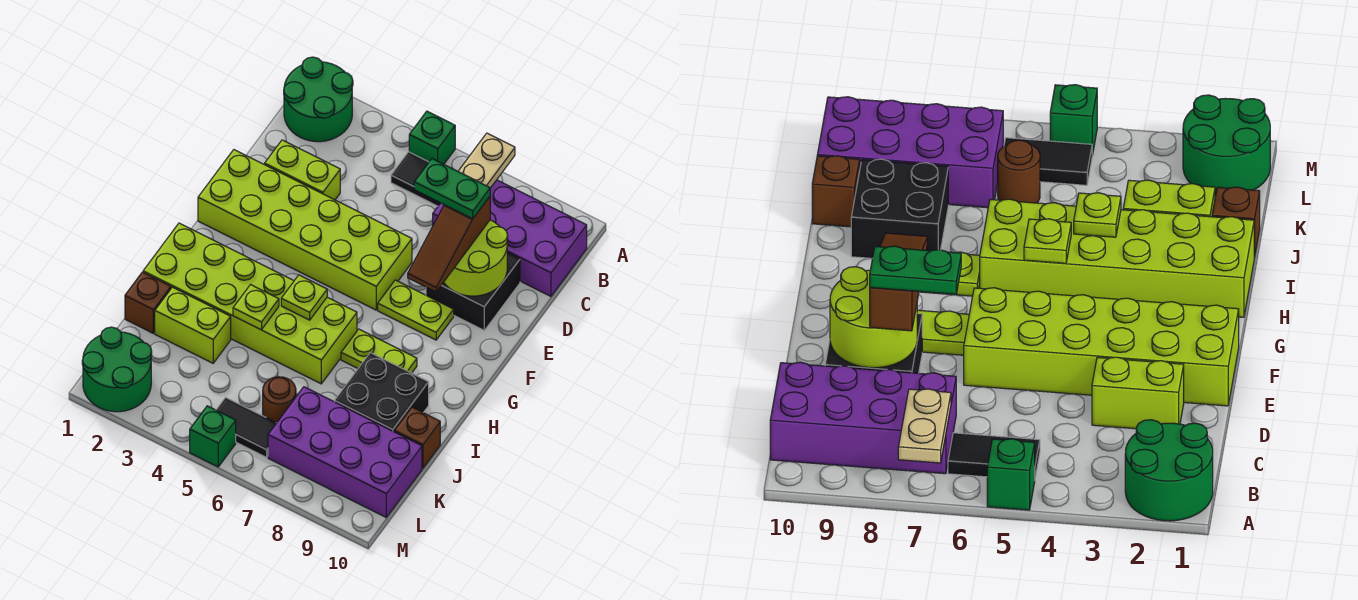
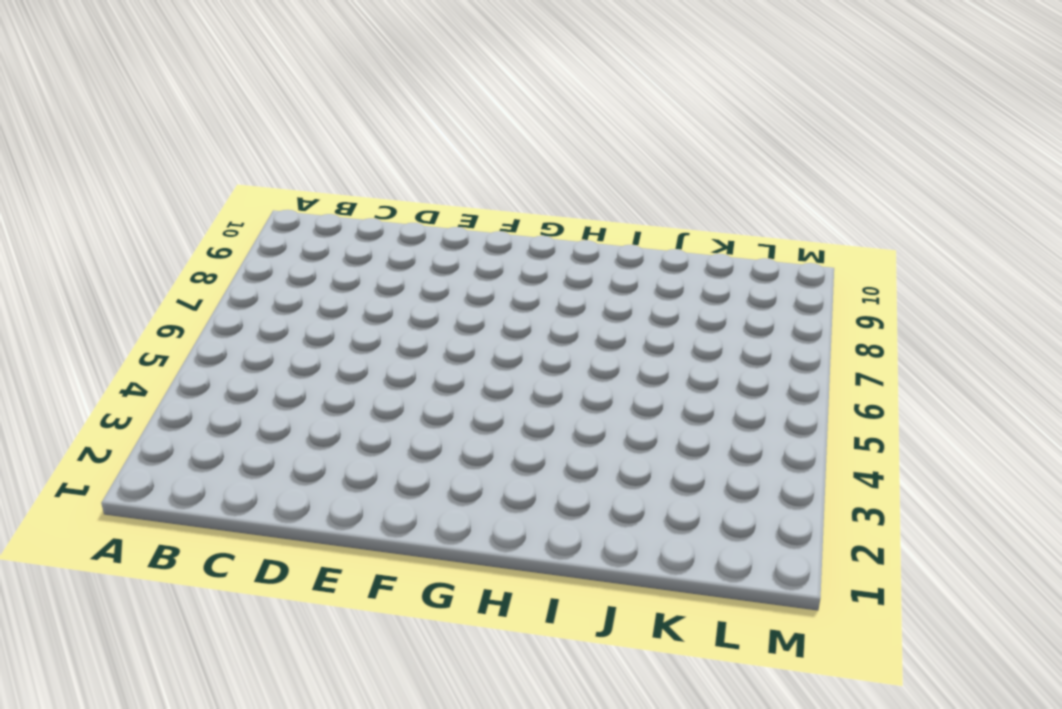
none -> green round brick A1:B2 level 1
none -> green brick A5 level 1
none -> black tile B5:B6 level 1

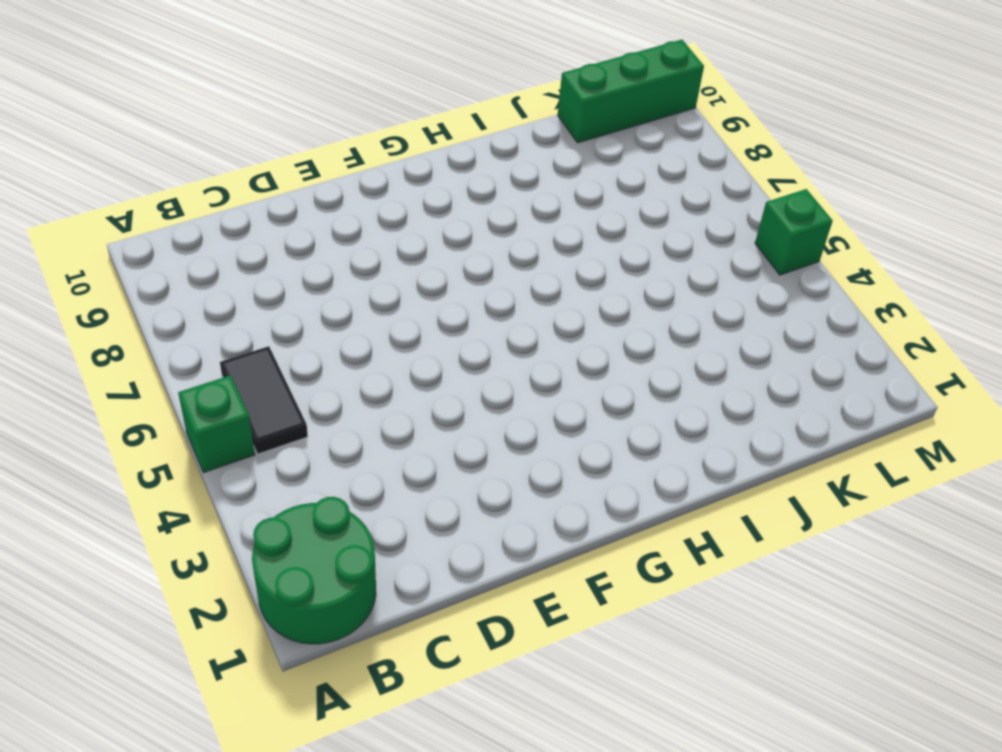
green brick K10:M10 level 1 -> purple brick K7:L10 level 1
none -> purple brick B7:C10 level 1
none -> lime brick D2:D3 level 1
none -> black brick D8:E9 level 1

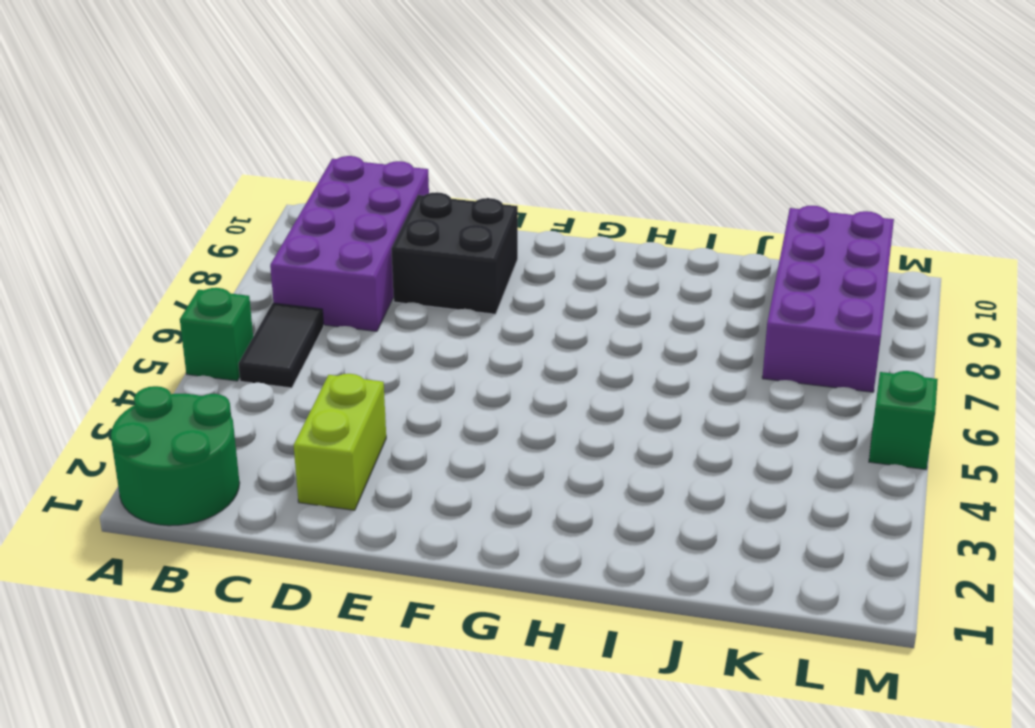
none -> lime brick E1:F6 level 1
none -> lime plate F7:F8 level 1
none -> lime brick H1:I6 level 1

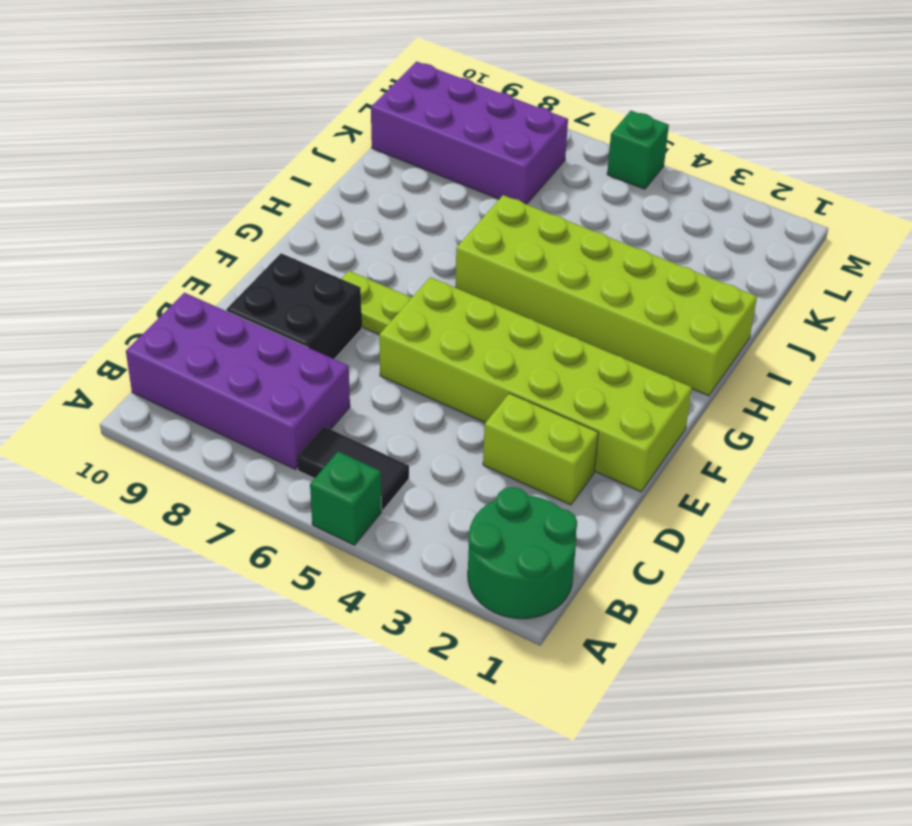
none -> lime plate H7:H8 level 1
none -> black brick I8:J9 level 1
none -> brown brick J1 level 1

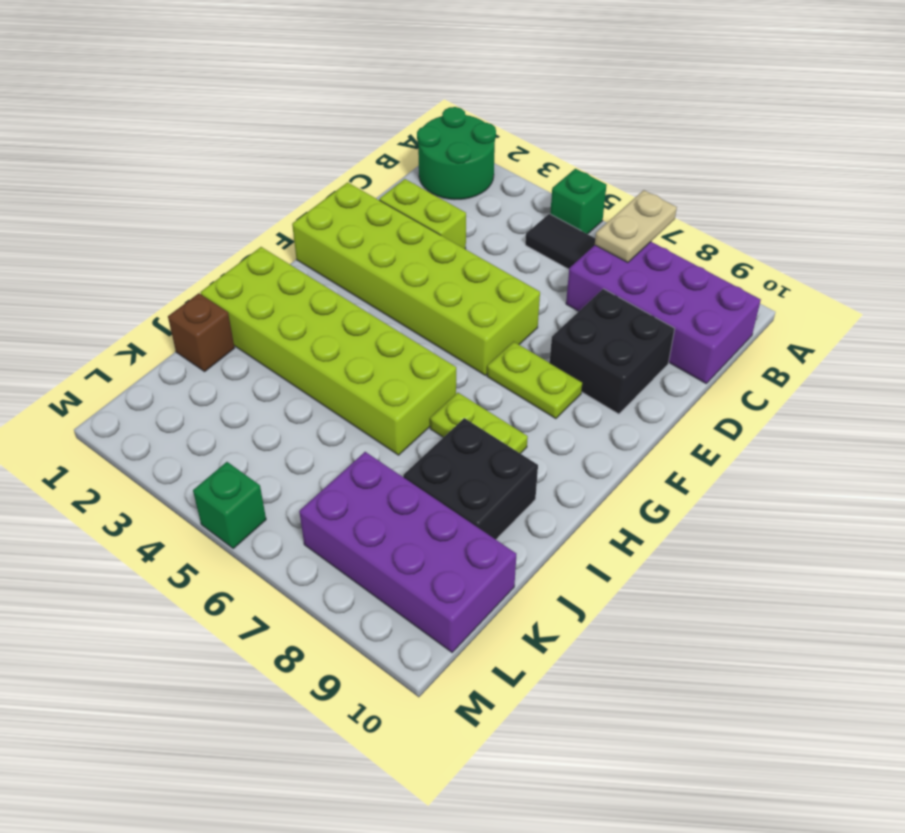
none -> lime brick J2:J3 level 1
none -> brown brick J10 level 1
none -> brown round brick K6 level 1

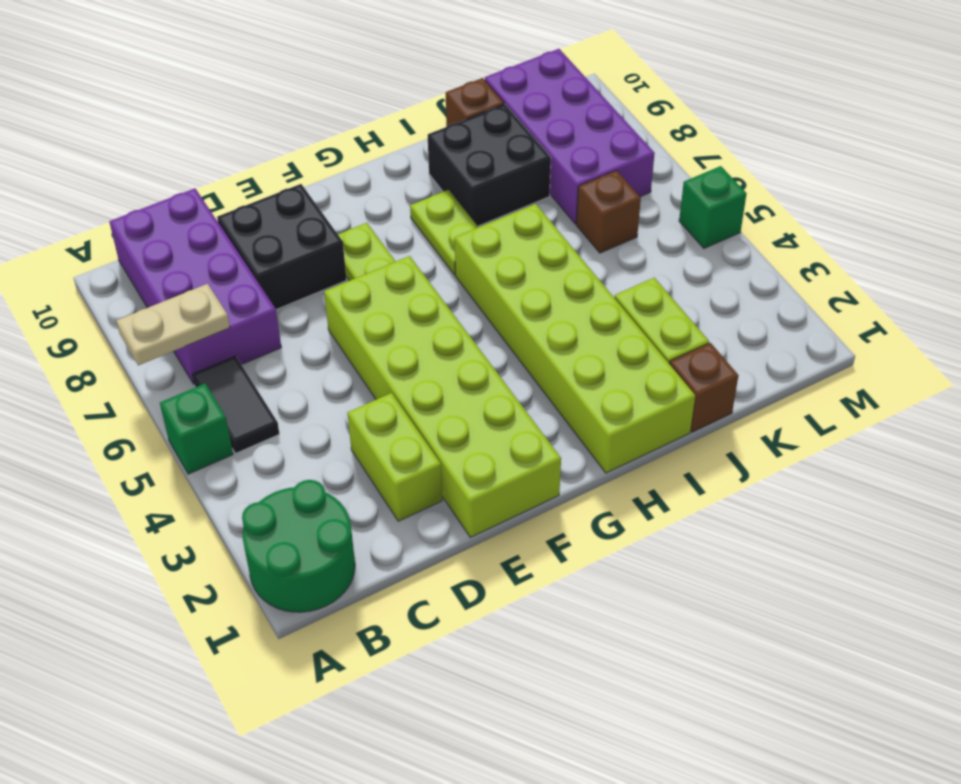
brown brick K6 level 1 -> brown round brick K6 level 1
none -> green round brick L1:M2 level 1
none -> black tile L5:L6 level 1
none -> lime round brick D8:E9 level 2

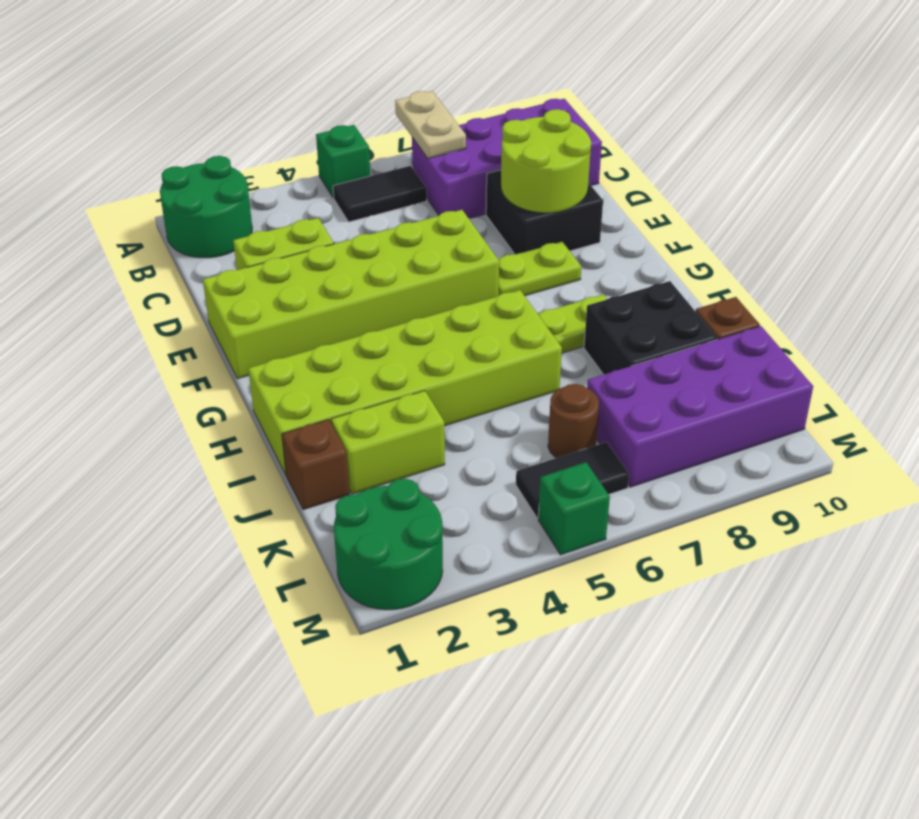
none -> lime plate H5 level 2
none -> lime plate I4 level 2
none -> brown slope D8:F8 level 3 top D

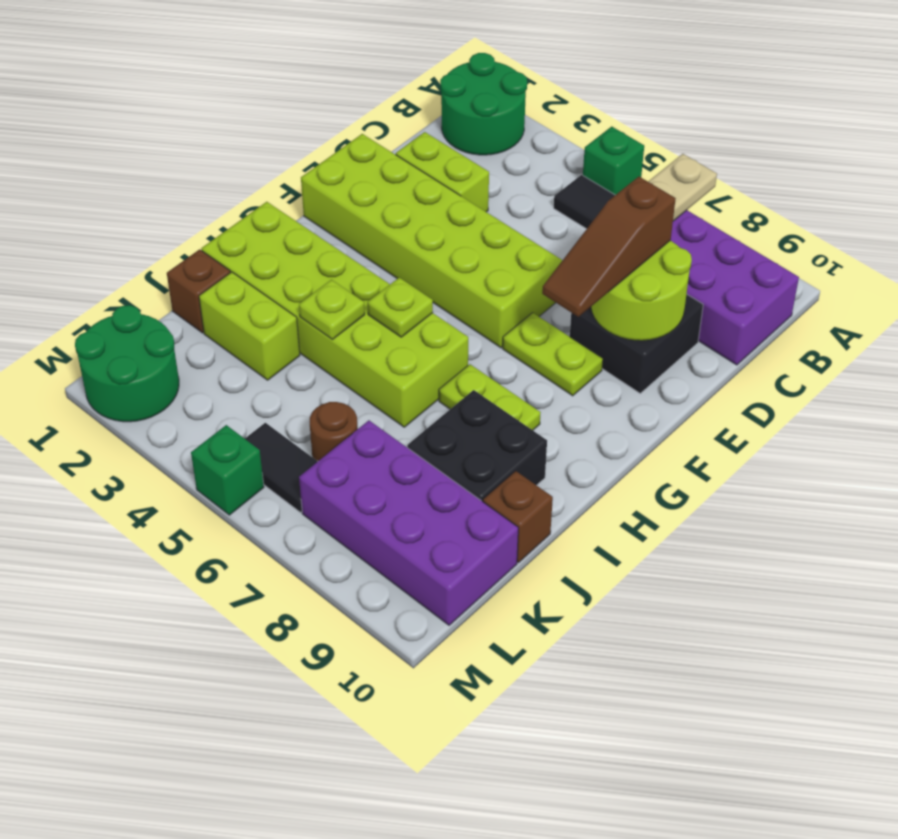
none -> green plate D7:D8 level 4

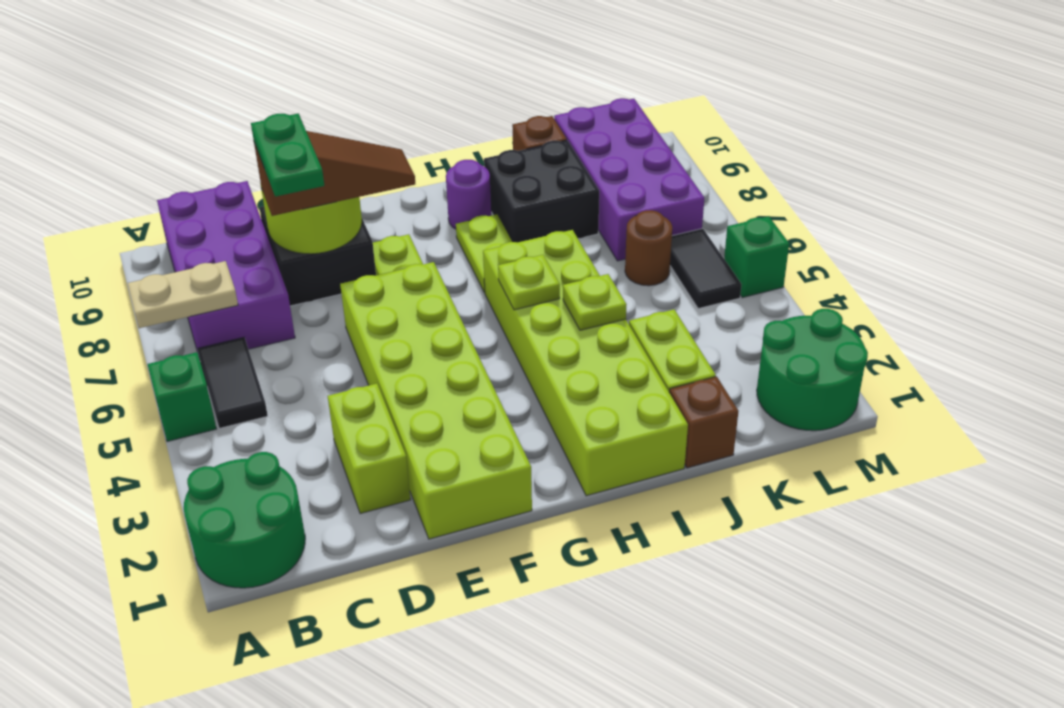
purple round brick H9 level 1 -> none

